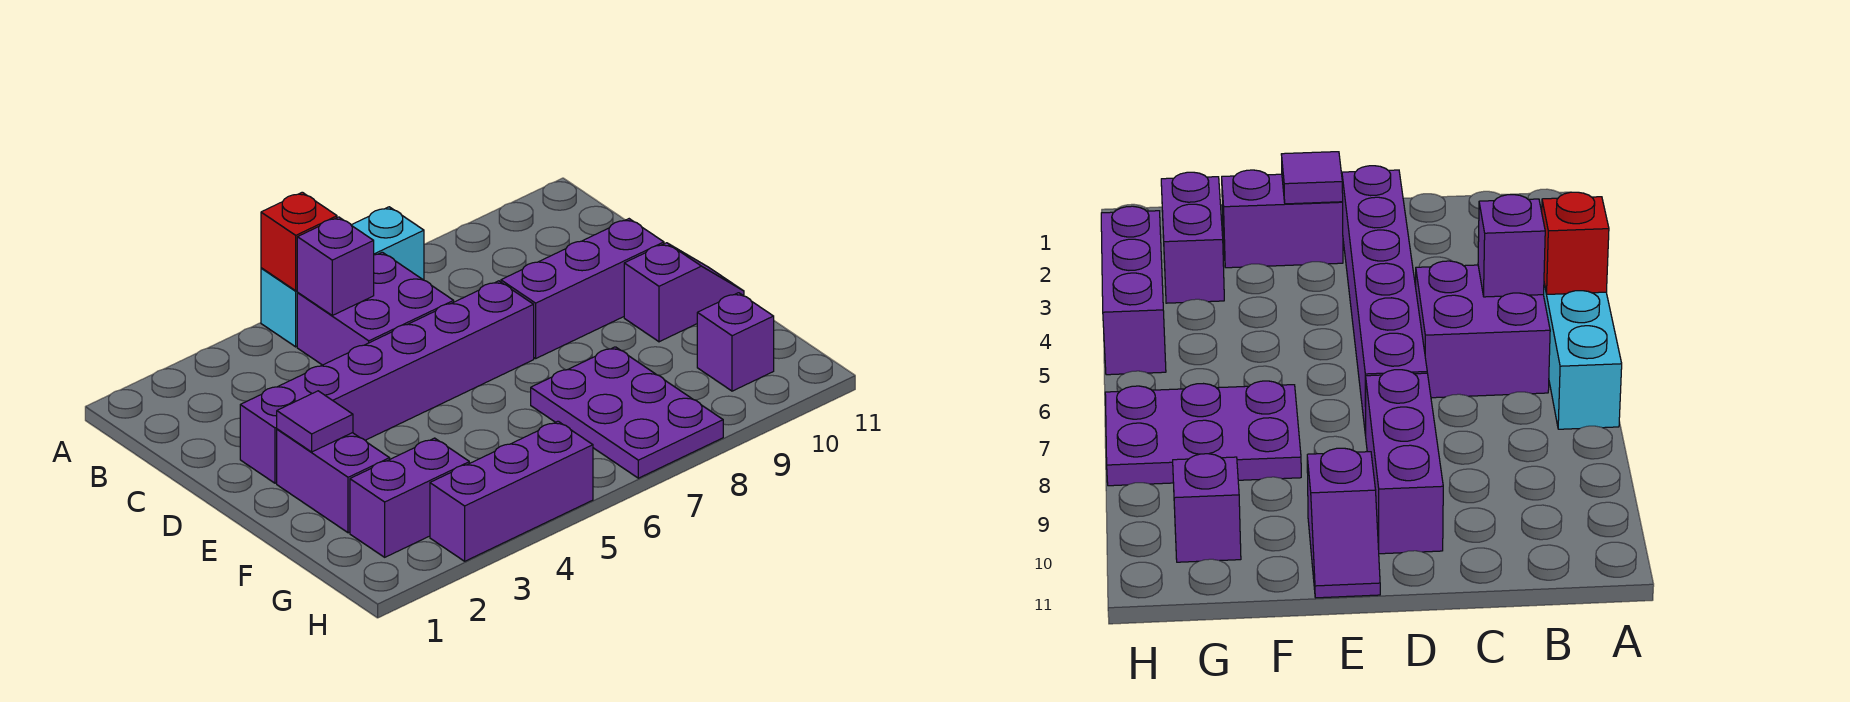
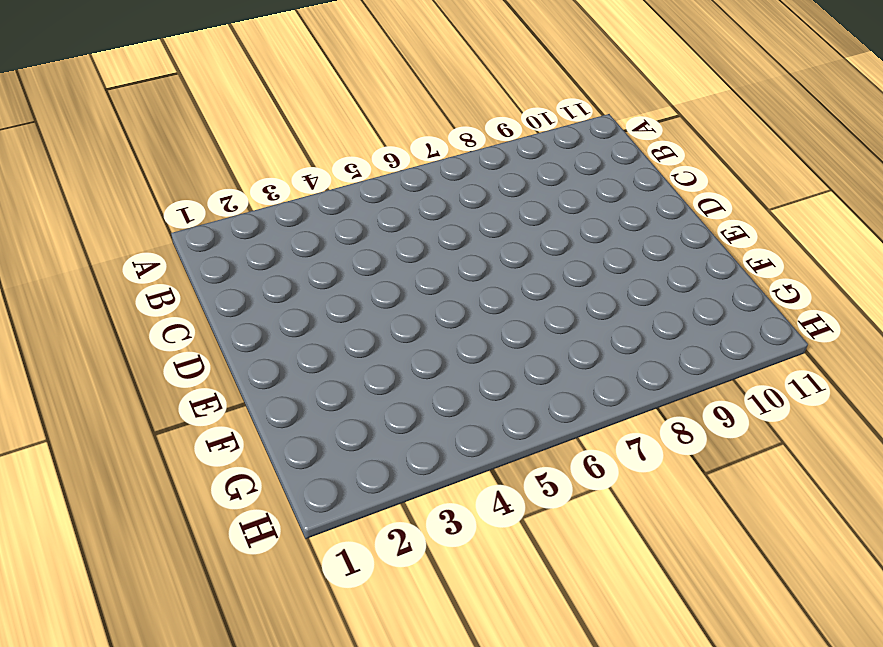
none -> cyan brick A5:A7 level 1
none -> purple brick B5:C6 level 1
none -> purple brick D2:D7 level 1

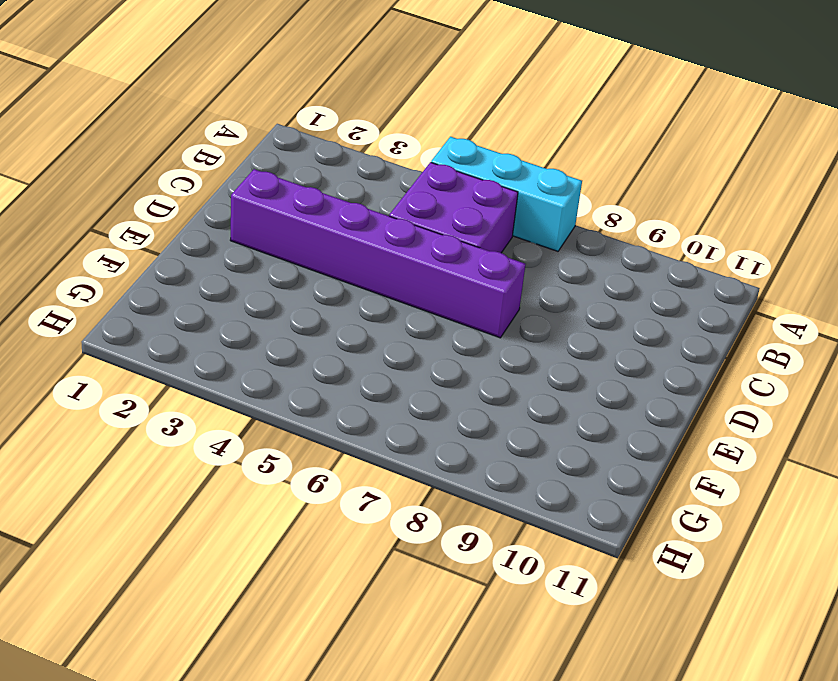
none -> purple brick D8:D10 level 1
none -> purple brick E2:F2 level 1
none -> purple slope E10:E11 level 1 top 10

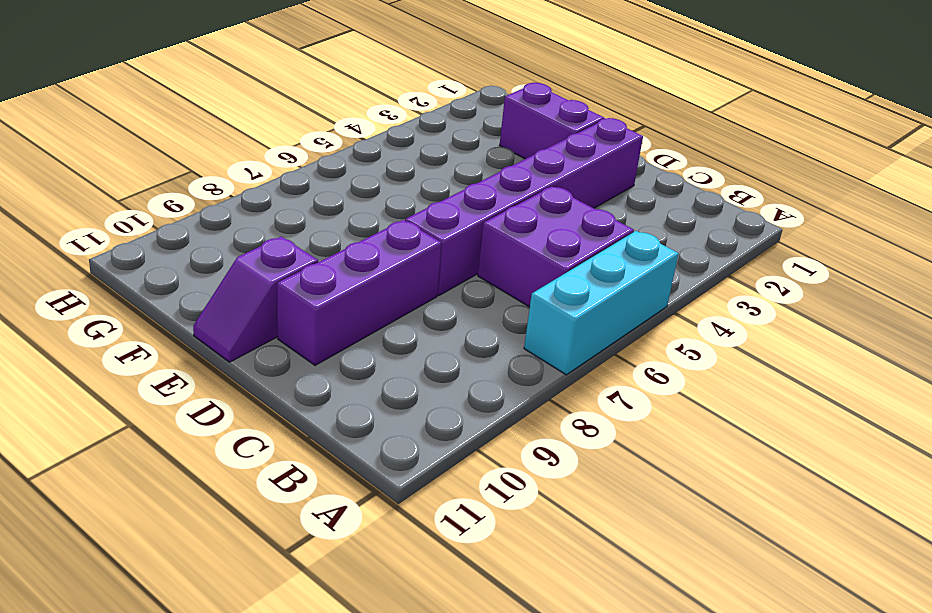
none -> purple plate F7:H8 level 1
none -> purple brick G2:G3 level 1
none -> purple brick G10 level 1

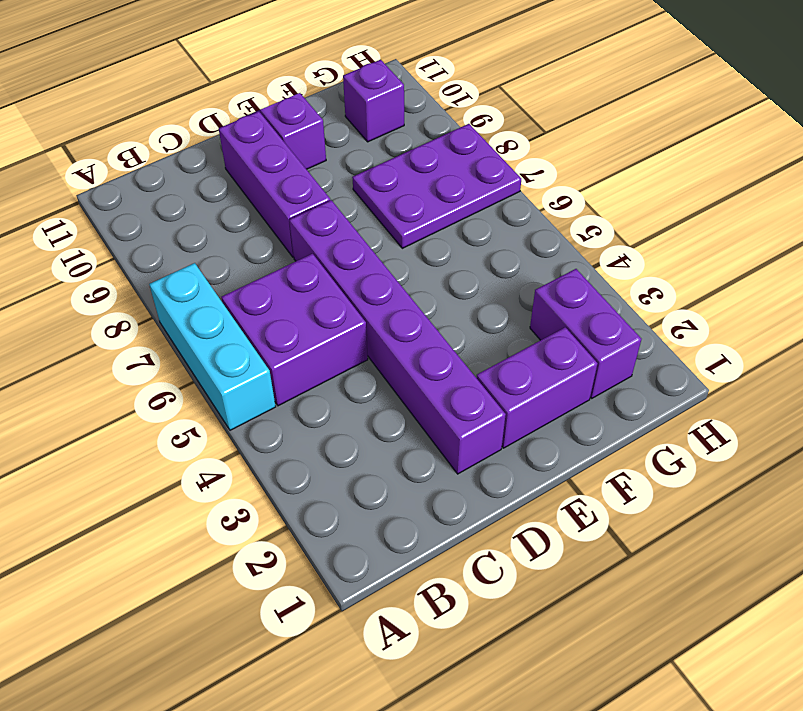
none -> purple brick H3:H5 level 1
none -> red brick A5 level 2
none -> purple brick B5 level 2

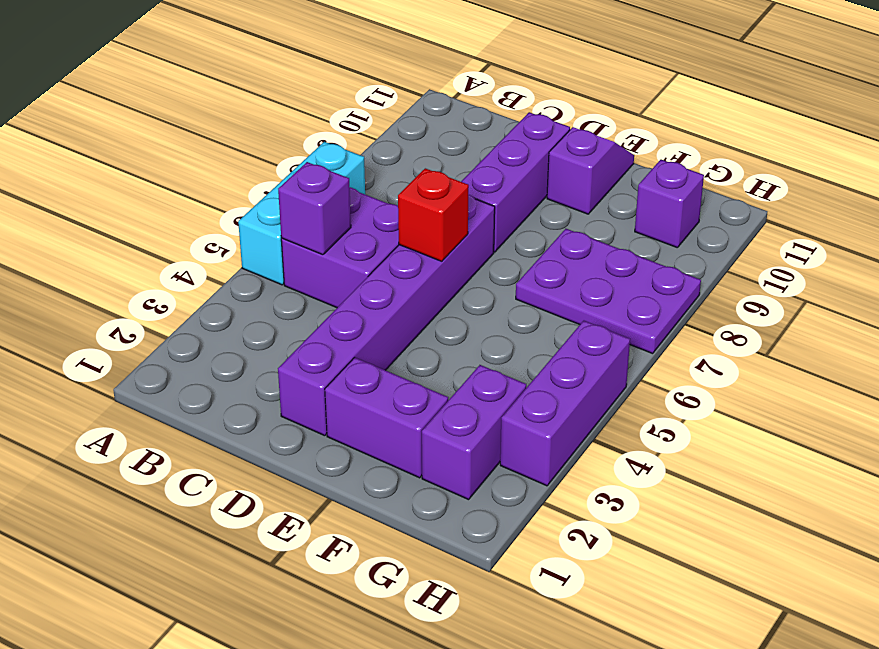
red brick D6 level 2 -> red brick A5 level 2
none -> purple tile E2 level 2

